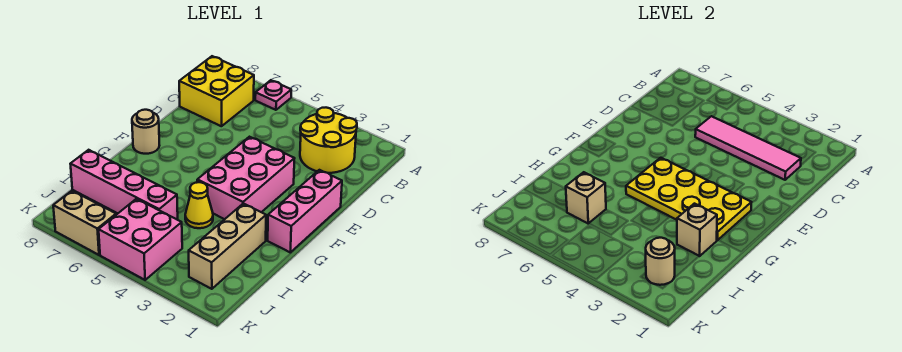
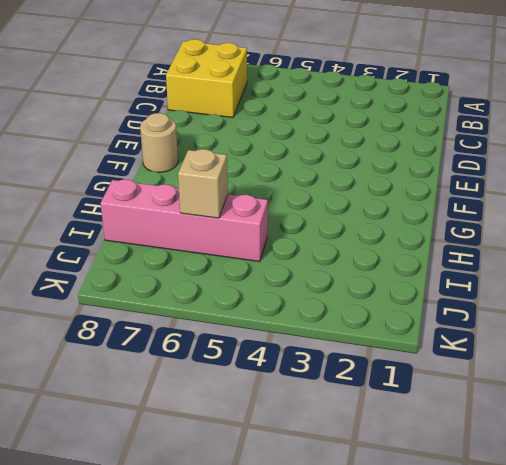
none -> pink plate A6 level 1
none -> yellow round brick B2:C3 level 1
none -> pink brick E1:G1 level 1

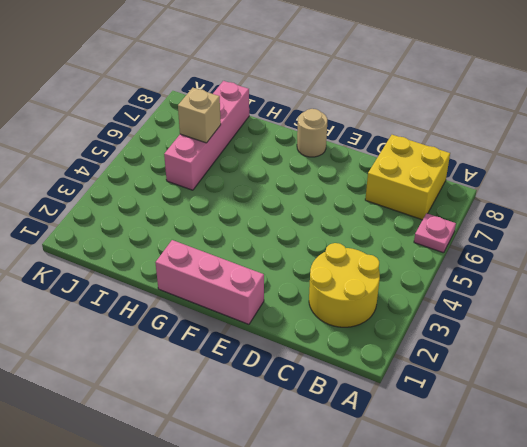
none -> pink brick E3:G4 level 1
none -> tan brick H2:J2 level 1
none -> yellow cone H4 level 1

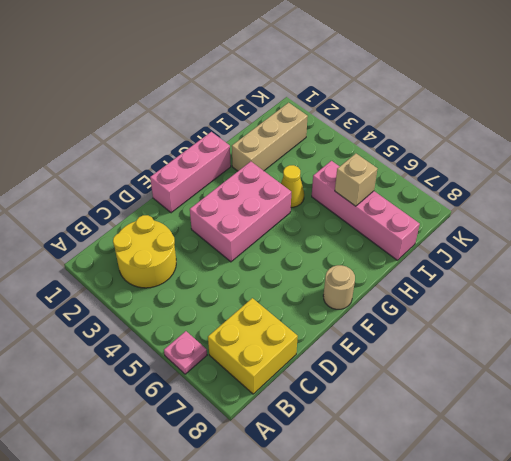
none -> pink brick J4:K5 level 1
none -> tan brick K6:K7 level 1
none -> pink tile C2:C5 level 2

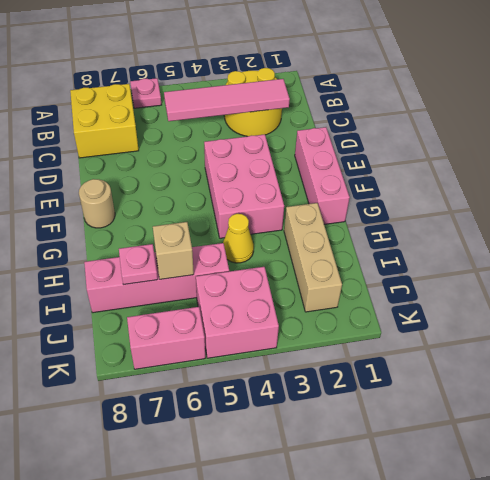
pink plate I7 level 2 -> none
pink brick K6:K7 level 1 -> tan brick K6:K7 level 1
none -> yellow plate F2:G5 level 2
none -> tan brick H2 level 2
none -> tan round brick J2 level 2

